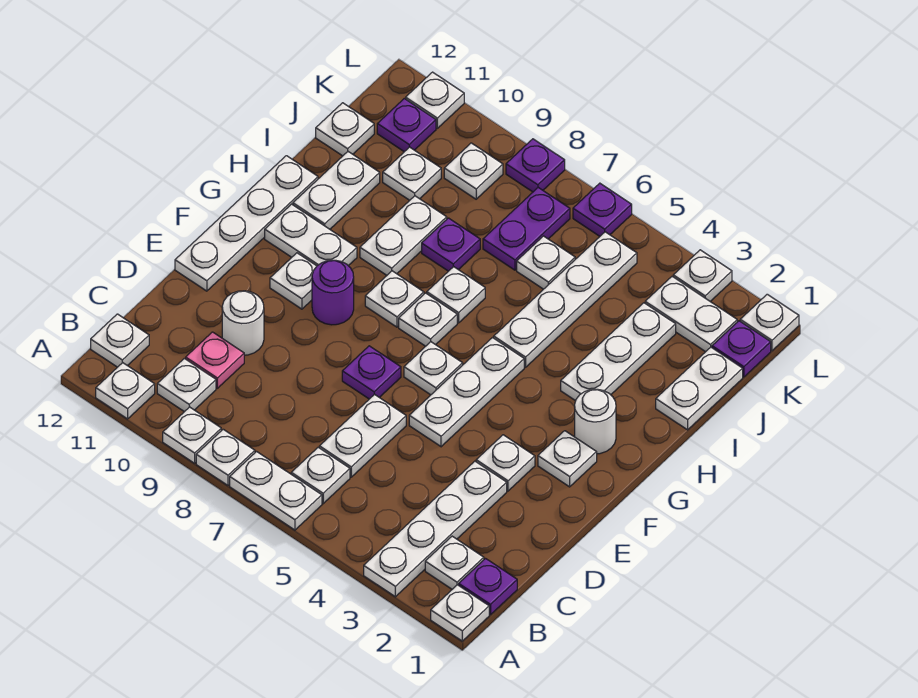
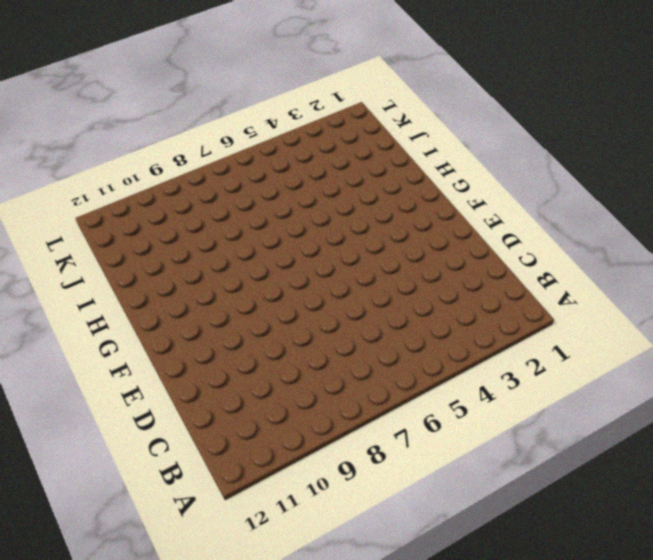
none -> white plate A1 level 1
none -> white plate A3:D3 level 1
none -> white plate A6:A7 level 1
none -> white plate A8 level 1

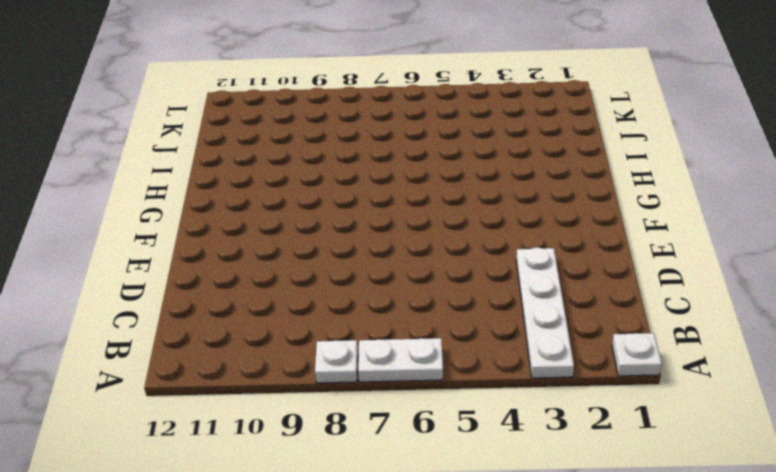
none -> white plate A9 level 1
none -> white plate A11 level 1
none -> purple plate B1 level 1
none -> white plate B2 level 1

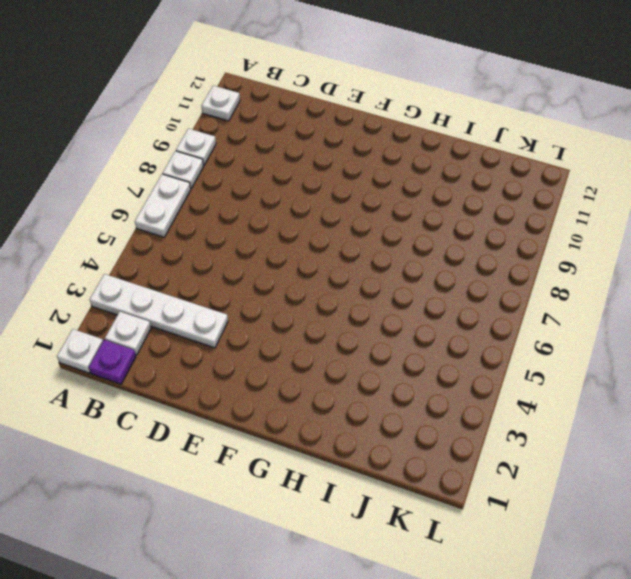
none -> white plate B6 level 1
none -> white plate B10 level 1
none -> white plate B12 level 1
none -> white plate C6:D6 level 1

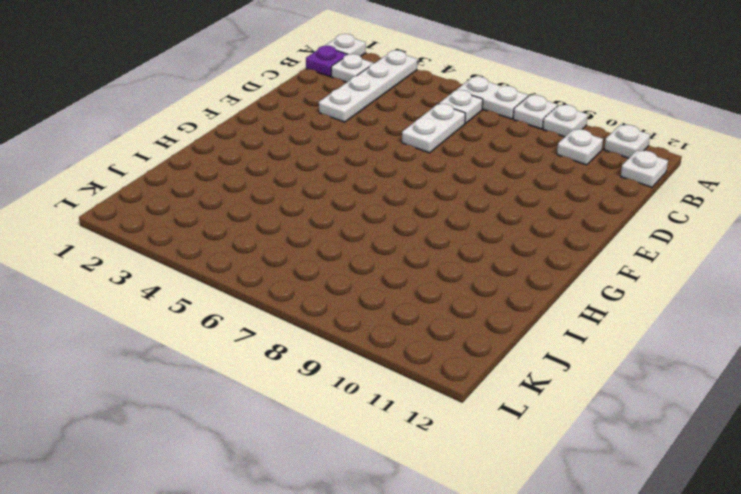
none -> pink plate C10 level 1
none -> white round brick D10 level 1
none -> white plate E3 level 1
none -> white plate E5:G5 level 1

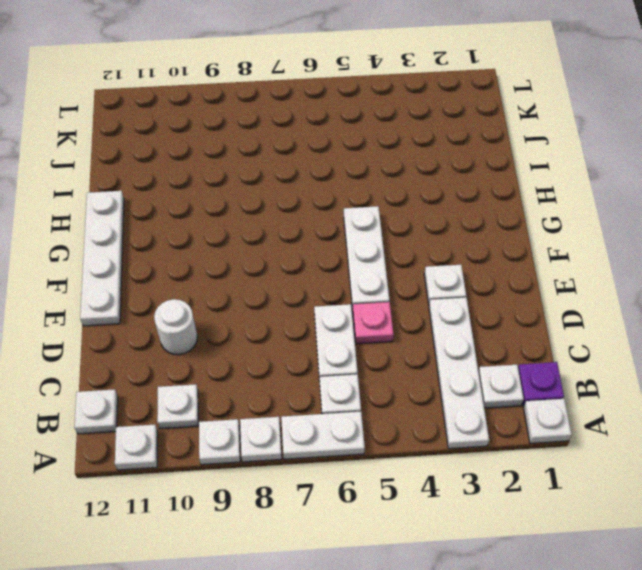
pink plate D5 level 1 -> pink plate C10 level 1
none -> purple plate E7 level 1
none -> white plate F2 level 1
none -> white plate F6 level 1
none -> purple round brick F9 level 1

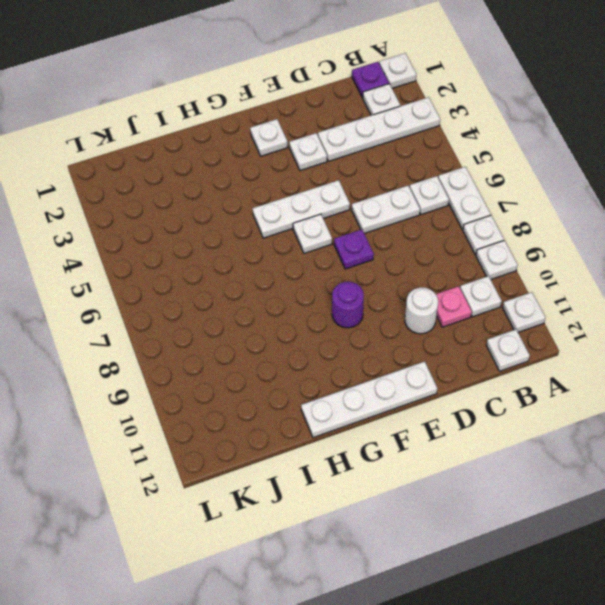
none -> white plate F10 level 1
none -> white round brick G2 level 1
none -> white plate G7 level 1
none -> white plate G8 level 1

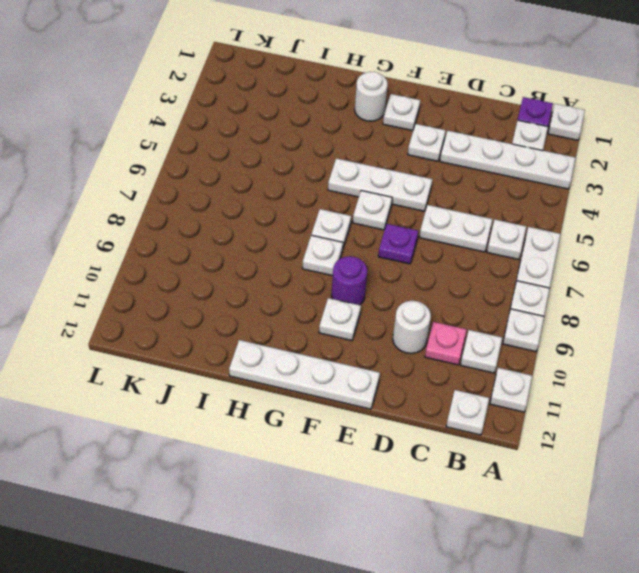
none -> white plate G10:G11 level 1
none -> white plate H3:J3 level 1
none -> white plate H5:K5 level 1
none -> white plate H7 level 1

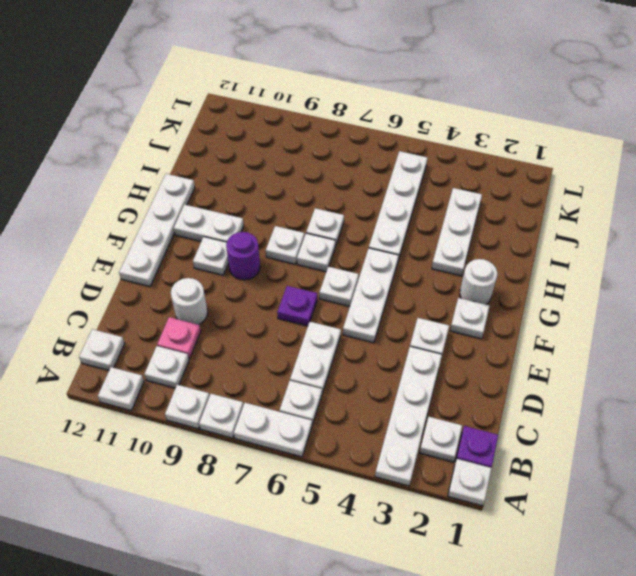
none -> white plate H9:I9 level 1
none -> white plate H11:I11 level 1
none -> white plate I1:J1 level 1
none -> purple plate I8 level 1

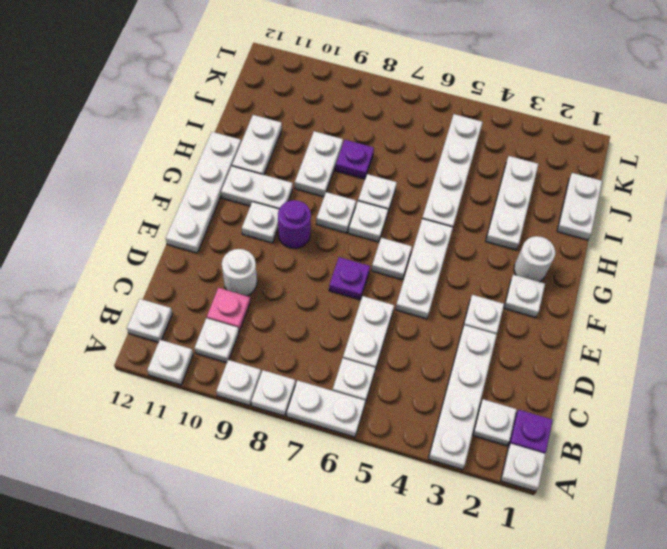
none -> white plate J6 level 1
none -> purple plate J7:K7 level 1
none -> white plate J10 level 1
none -> white plate J12 level 1

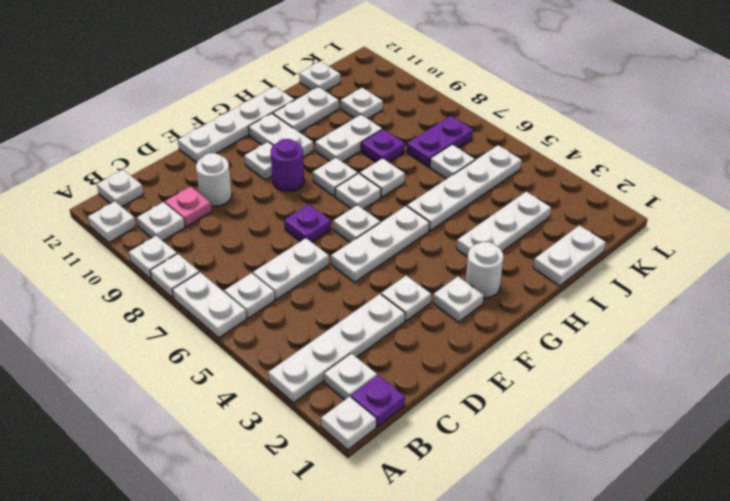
none -> purple plate K1 level 1
none -> white plate K2:K3 level 1
none -> white plate K9 level 1
none -> purple plate K11 level 1

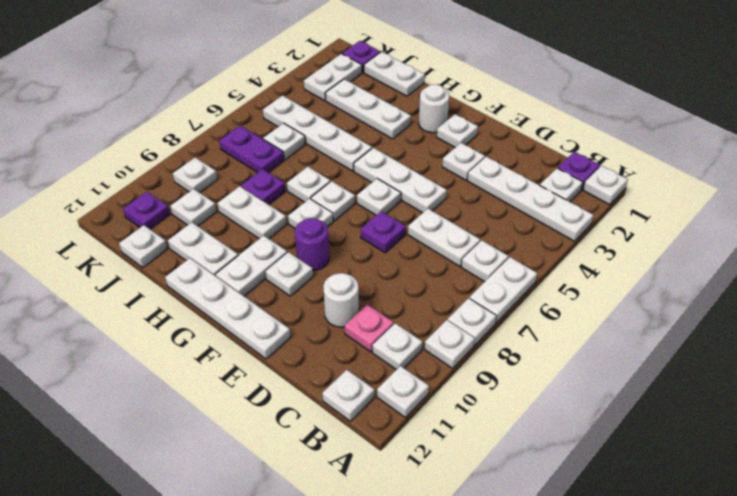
none -> white plate L1 level 1
none -> white plate L3 level 1
none -> purple plate L6 level 1
none -> purple plate L8 level 1

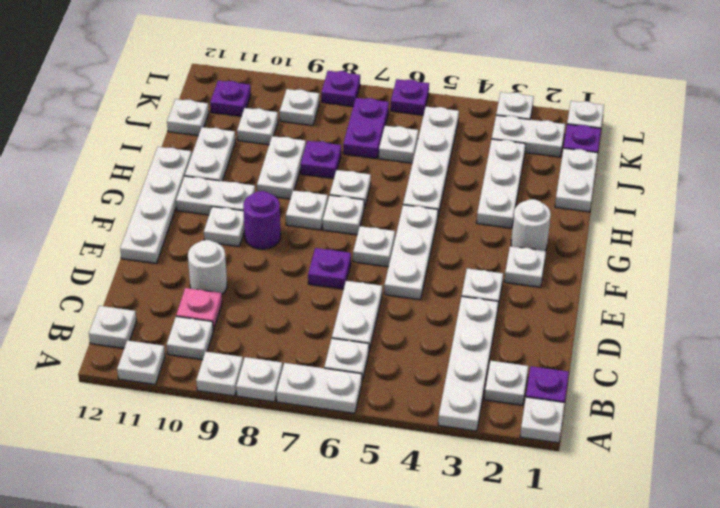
none -> white plate L11 level 1

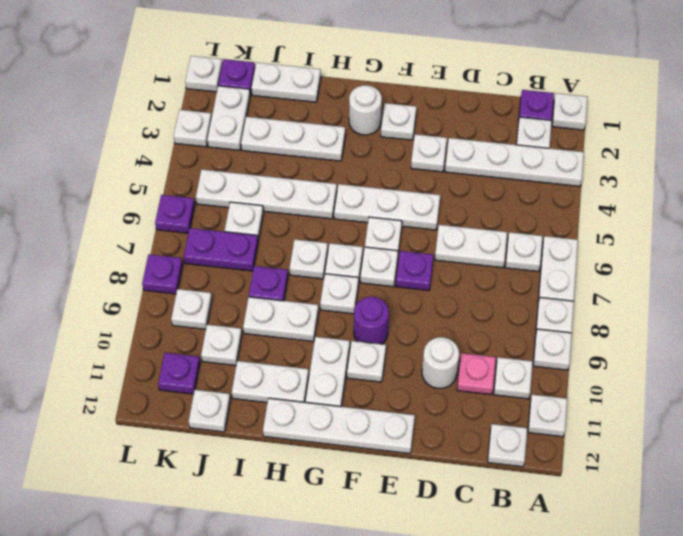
white plate F7 level 1 -> white plate L11 level 1

